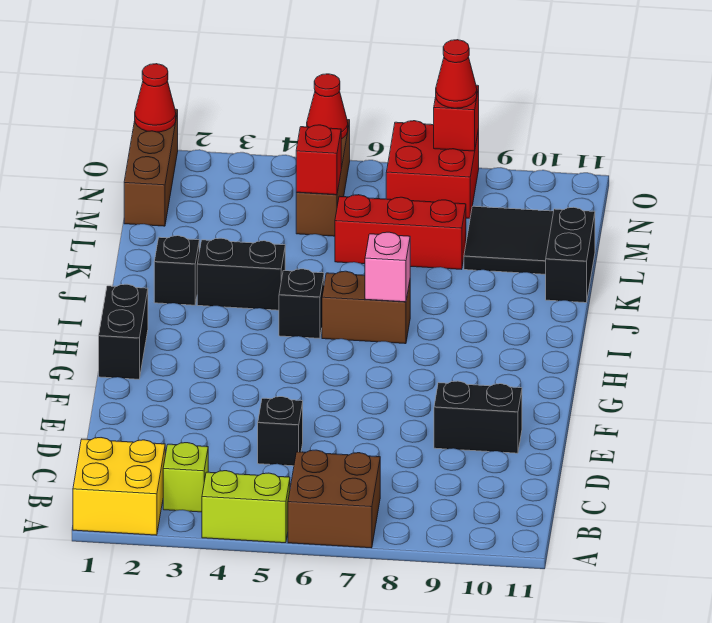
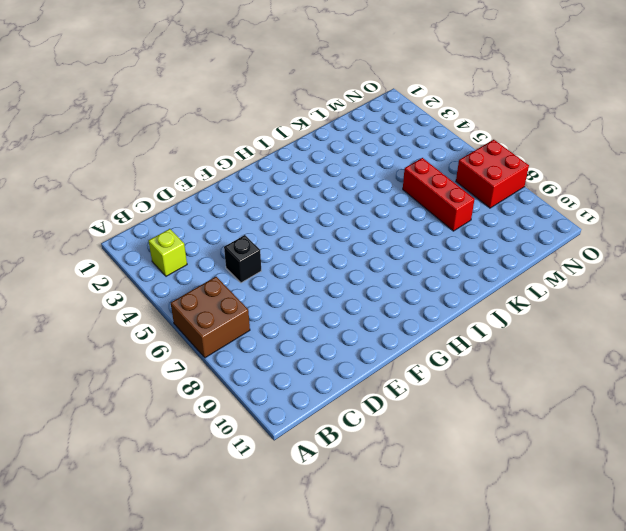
none -> yellow brick A1:B2 level 1
none -> lime brick A4:A5 level 1
none -> black brick E9:E10 level 1

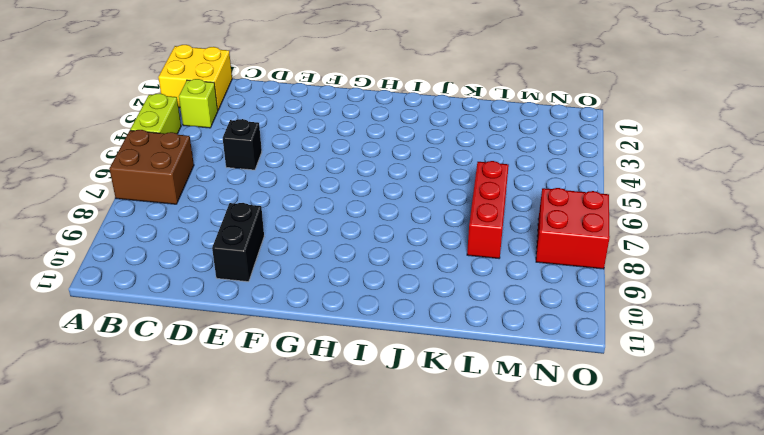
none -> black brick G1:H1 level 1
none -> black brick I5 level 1
none -> brown brick I6:I7 level 1

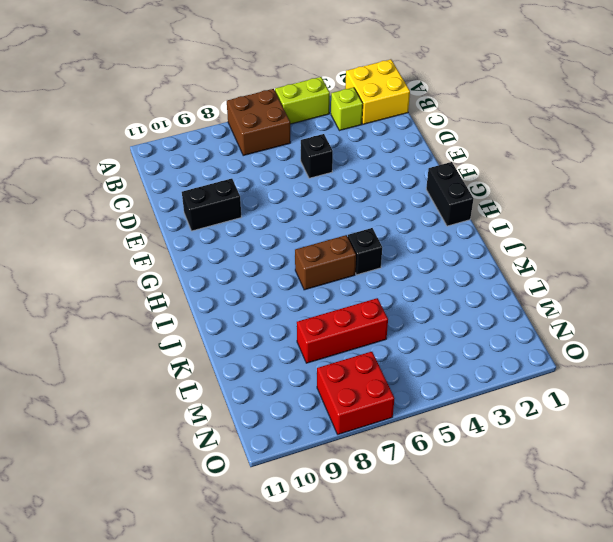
none -> black brick J2 level 1
none -> black brick J3:J4 level 1
none -> black brick K11:L11 level 1

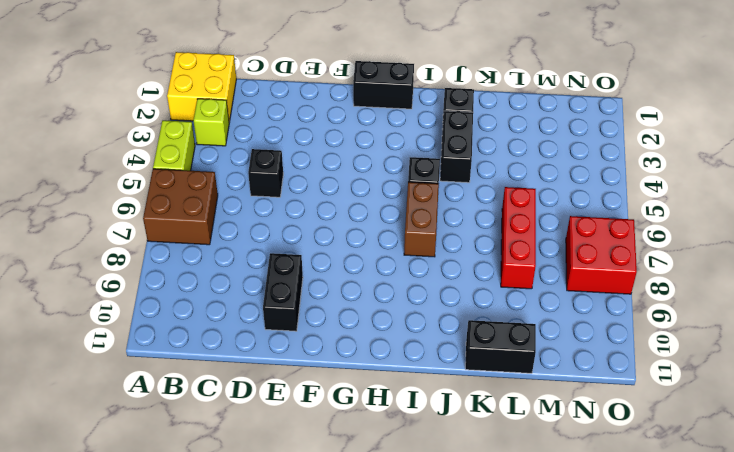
none -> black tile L9:M10 level 1
none -> brown brick M1:O1 level 1
none -> brown brick M5:O5 level 1

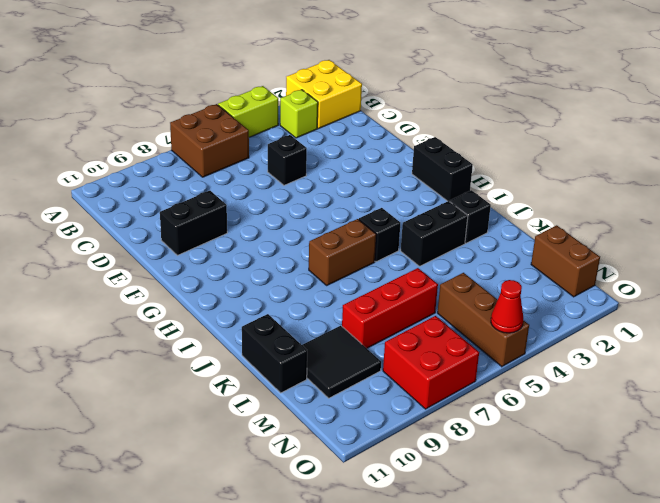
brown brick M1:N1 level 1 -> brown brick M1:O1 level 1
none -> pink brick I7 level 2
none -> red brick M5 level 2
none -> red cone O1 level 2

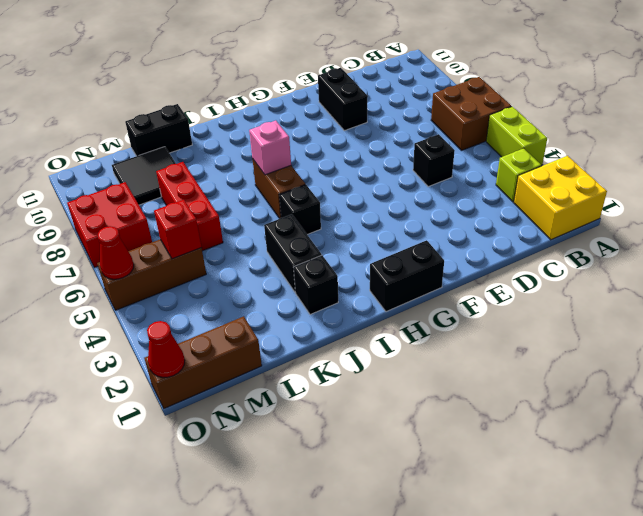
none -> red brick O8 level 2
none -> red cone O8 level 3

